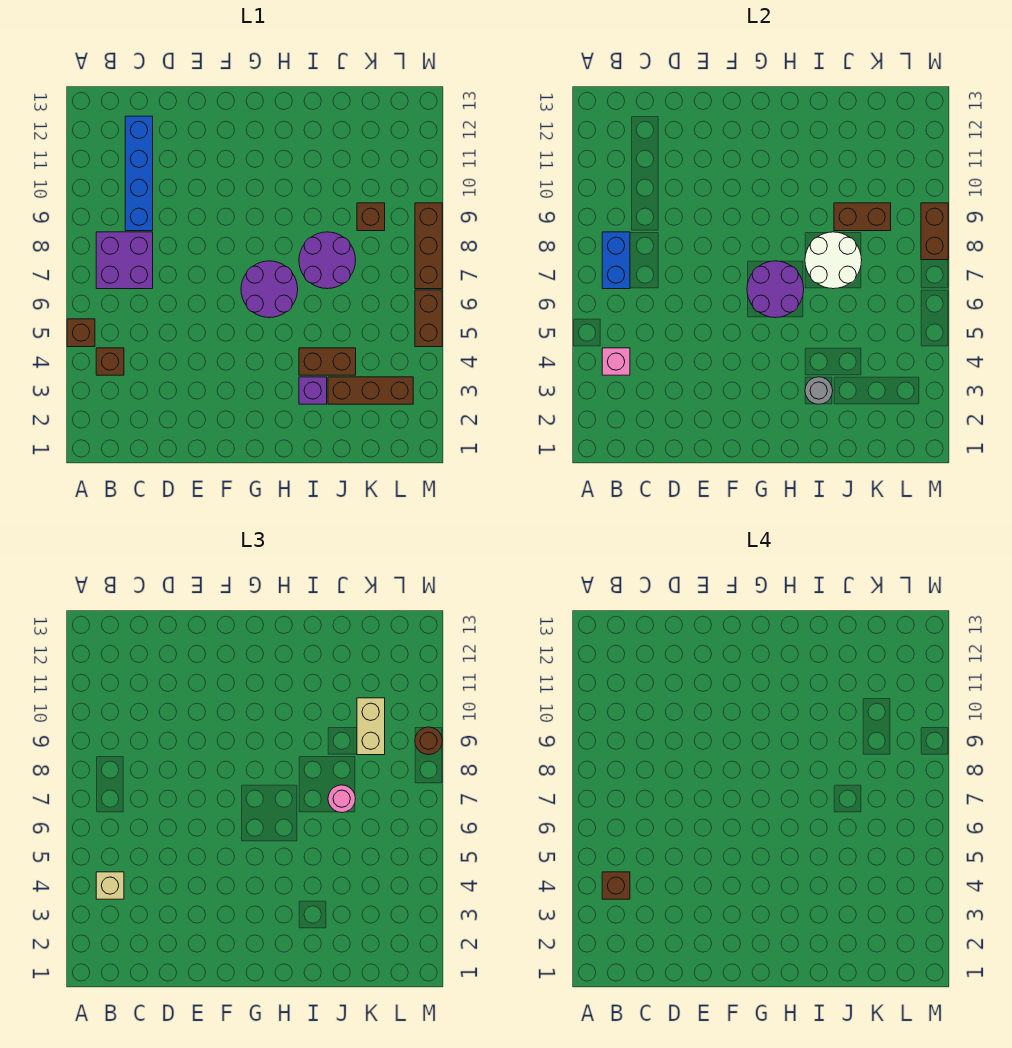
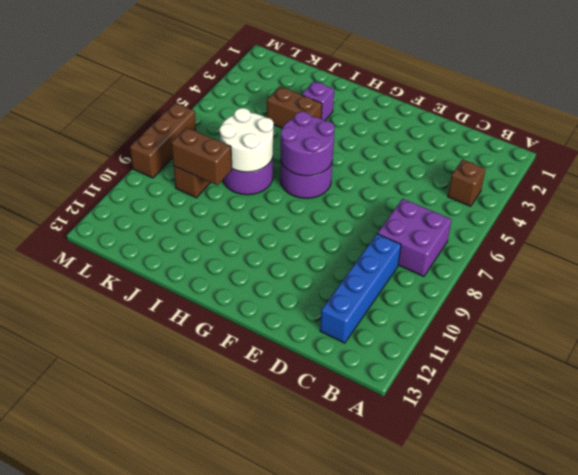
none -> brown brick A5 level 1
none -> brown brick J3:L3 level 1
none -> brown brick M5:M6 level 1

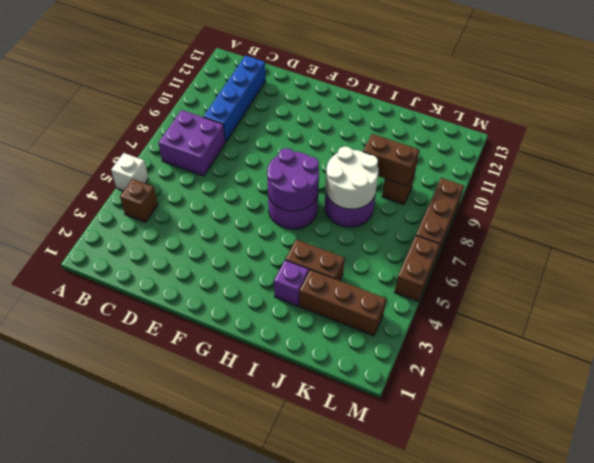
white brick A5 level 1 -> brown brick A5 level 1
none -> pink brick B4 level 2
none -> blue brick B7:B8 level 2
none -> grey round brick I3 level 2

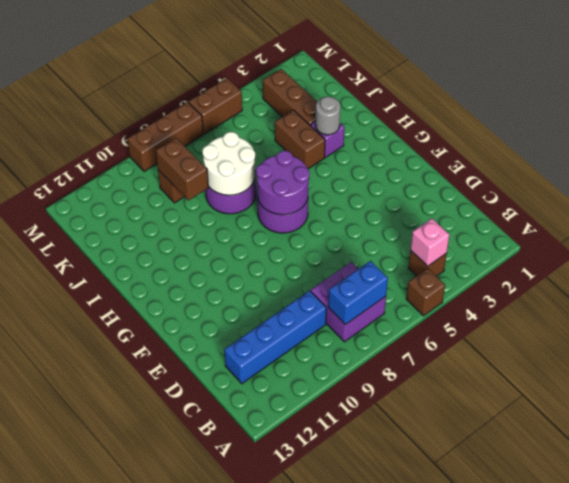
none -> brown brick M8:M9 level 2
none -> tan brick B4 level 3
none -> pink round brick J7 level 3

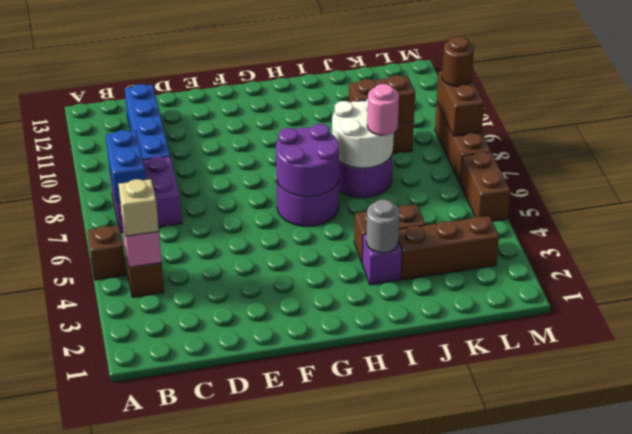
none -> tan brick K9:K10 level 3
none -> brown brick B4 level 4

